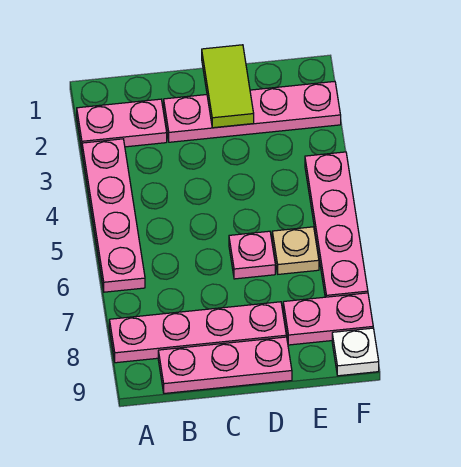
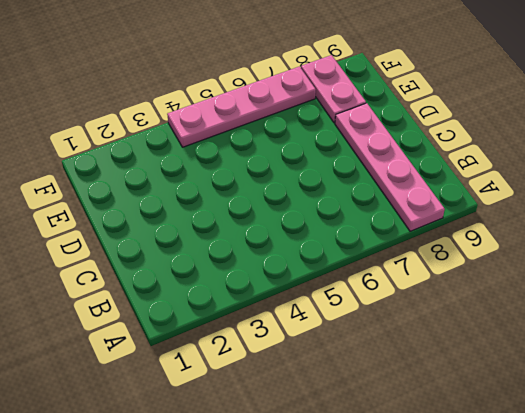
none -> pink plate A2:B2 level 1
none -> pink plate A3:A6 level 1

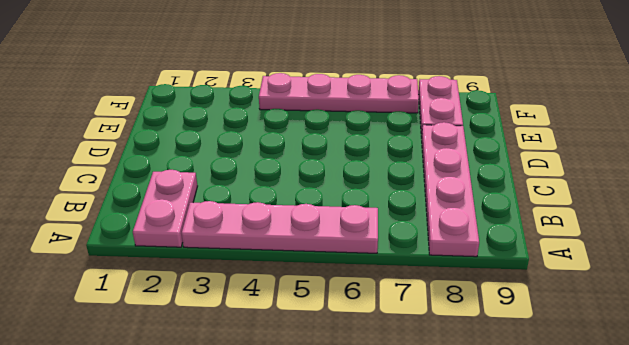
none -> pink plate B9:D9 level 1
none -> pink plate C2:F2 level 1

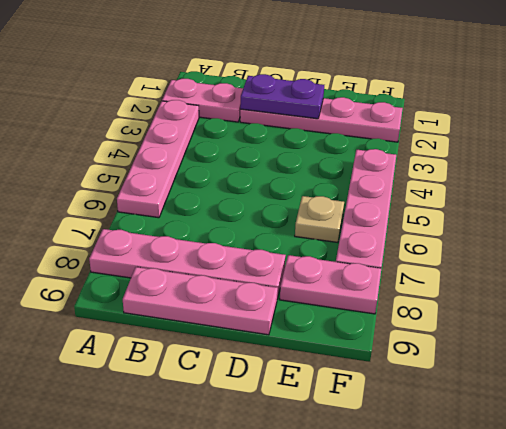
purple plate C2:D2 level 2 -> lime tile D1:D2 level 2
none -> pink plate D6 level 1
none -> white plate F9 level 1

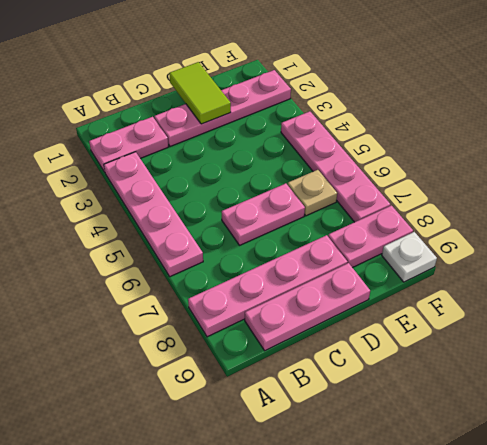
pink plate C6:D6 level 1 -> pink plate D6 level 1

